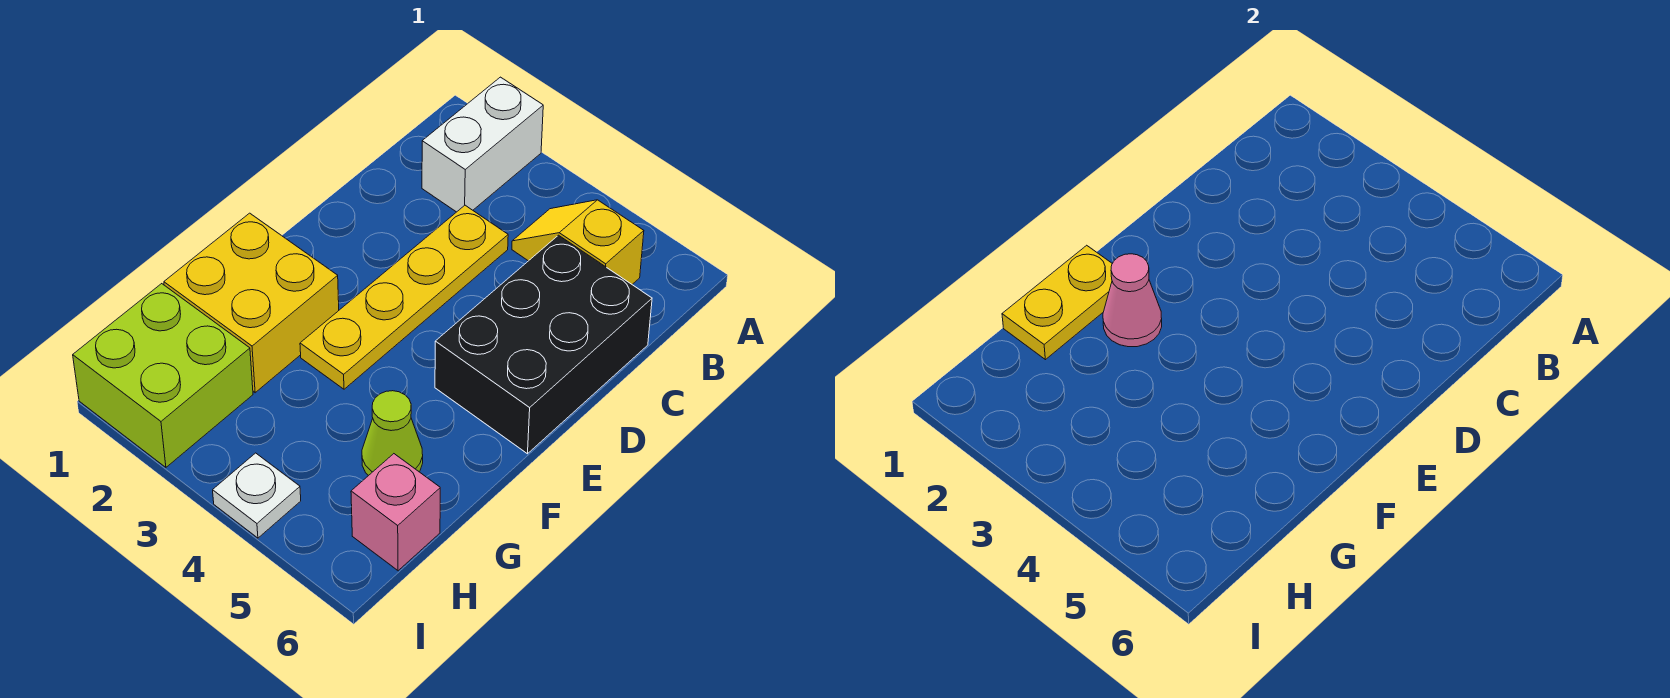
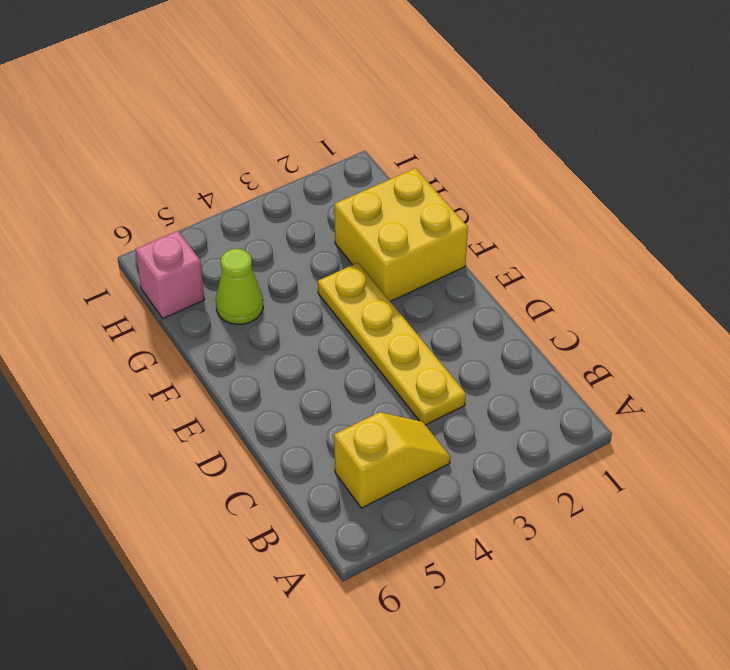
none -> white brick A2:B2 level 1
none -> black brick C5:E6 level 1

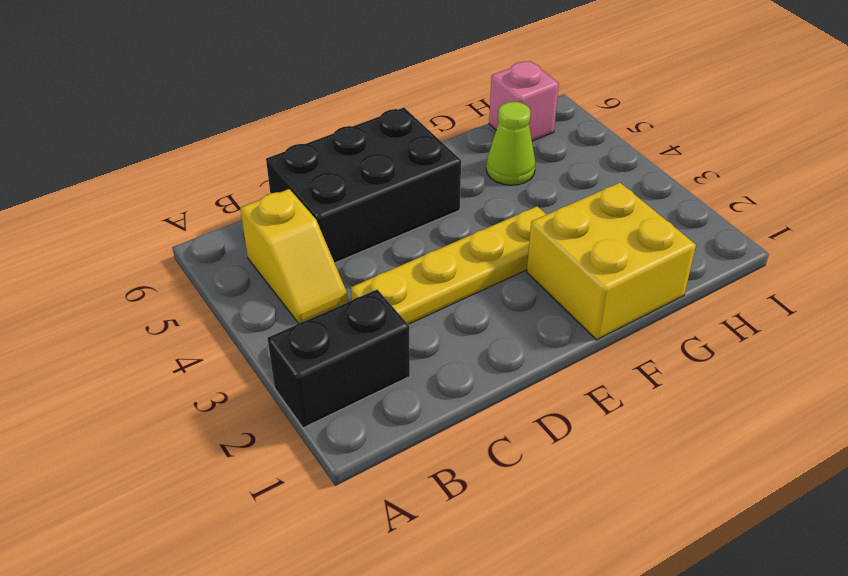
black brick A2:B2 level 1 -> white brick A2:B2 level 1
none -> lime brick H1:I2 level 1
none -> white plate I4 level 1

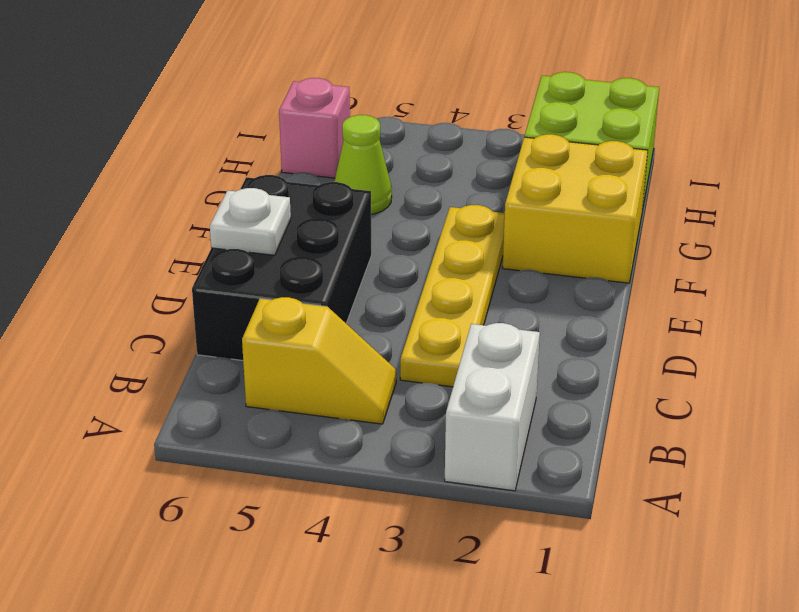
white plate D6 level 2 -> white plate I4 level 1
none -> yellow plate F1:G1 level 2
none -> pink cone F2 level 2

